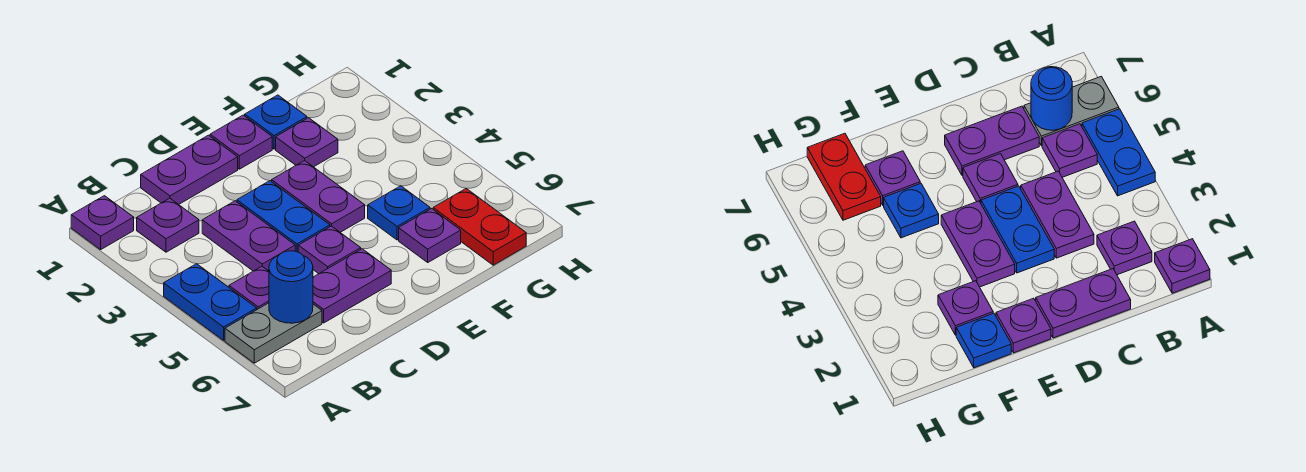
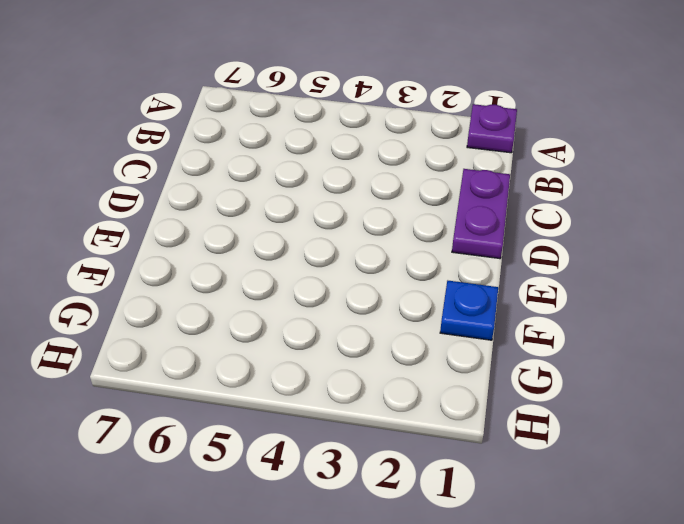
none -> blue plate A4:A5 level 1
none -> grey plate A6:B6 level 1
none -> purple plate B2 level 1

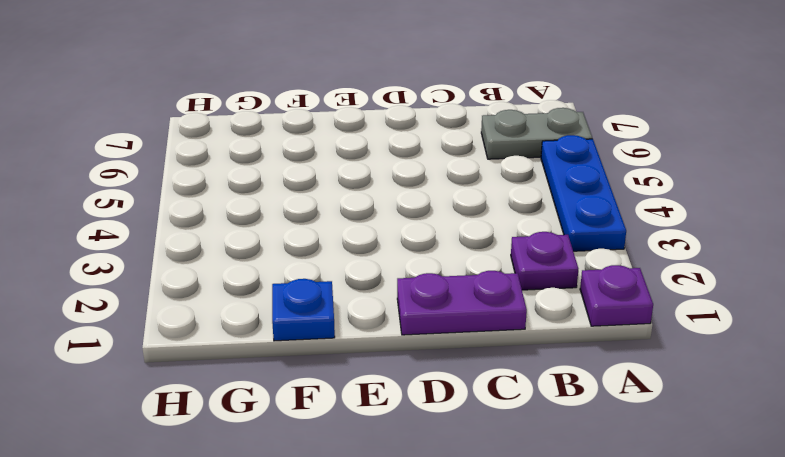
blue plate A3:A5 level 1 -> blue plate A4:A5 level 1
none -> purple plate B5 level 1
none -> purple plate C3:C4 level 1
none -> purple plate C6:D6 level 1

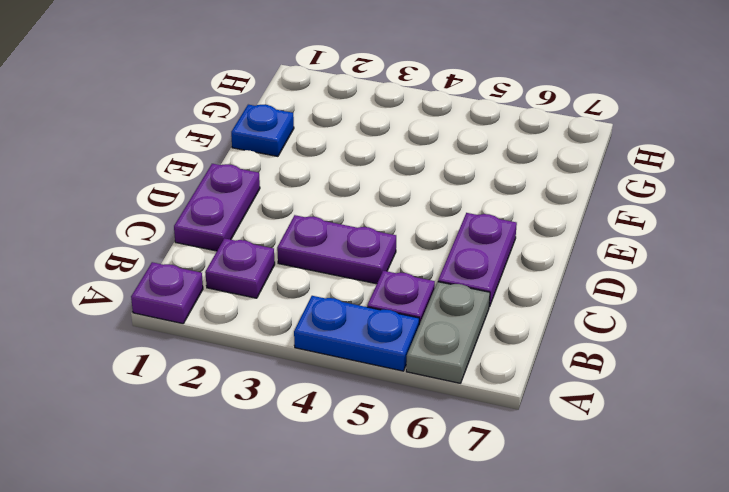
none -> blue plate D3:D4 level 1
none -> purple plate D5 level 1
none -> purple plate E1 level 1

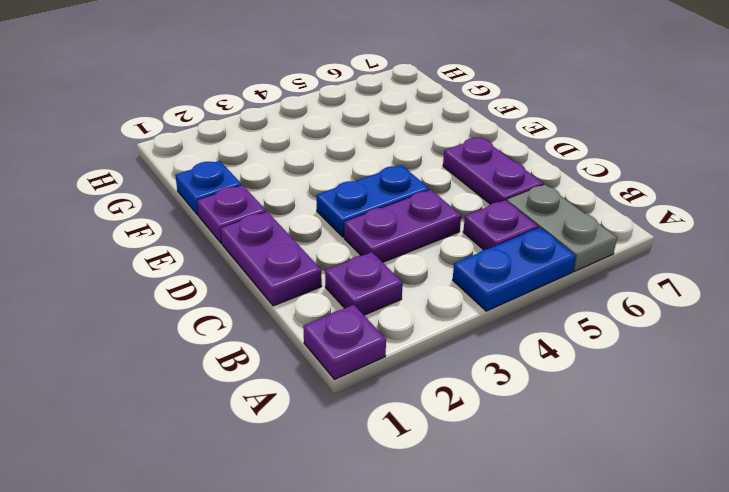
none -> purple plate D5 level 1
none -> purple plate E3:E4 level 1
none -> purple plate F2 level 1

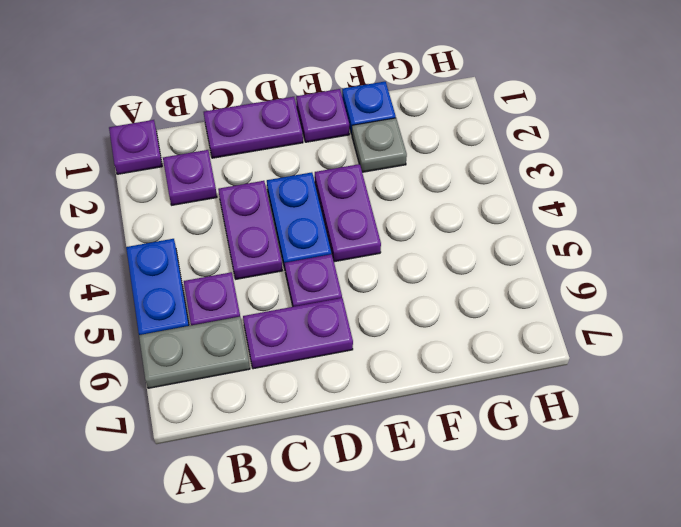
grey plate F2 level 1 -> purple plate F2 level 1
none -> blue plate F5 level 1
none -> purple plate F6 level 1
none -> red plate G6:G7 level 1

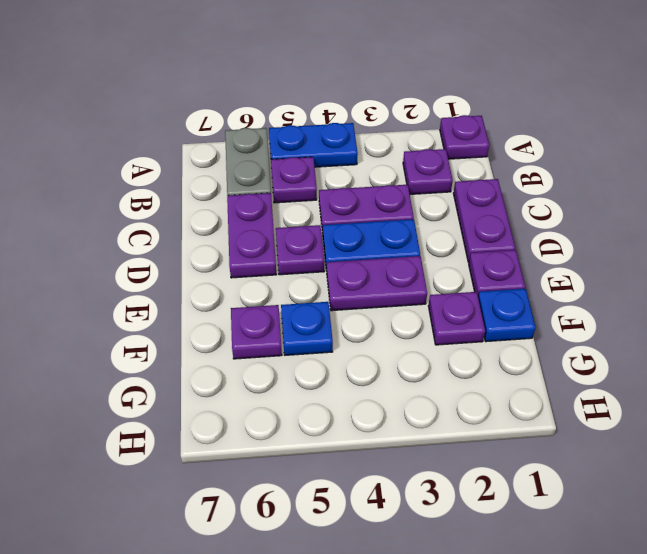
none -> red plate G6:G7 level 1
none -> blue round brick B6 level 2

